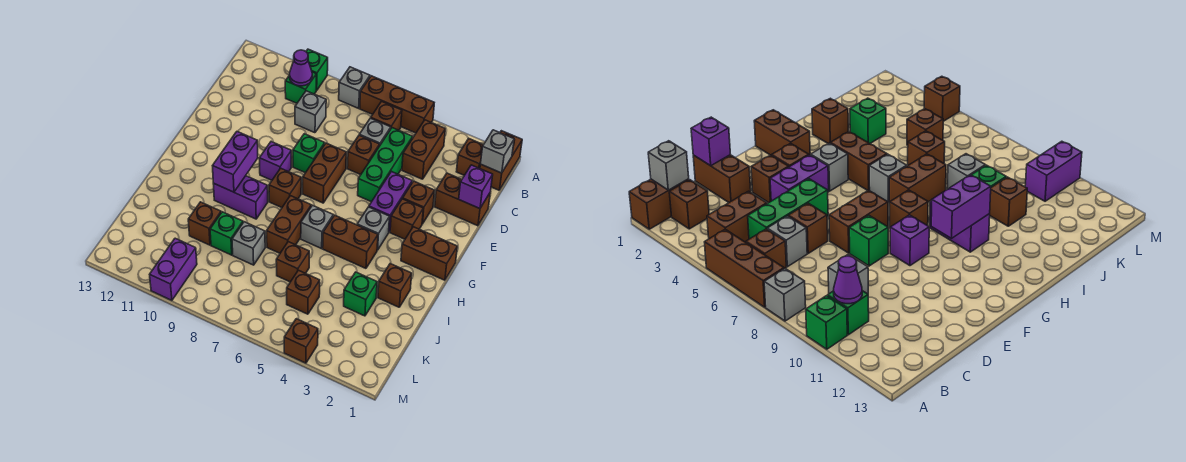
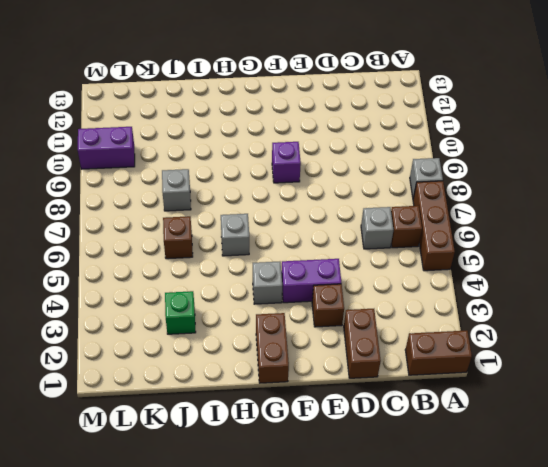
none -> green brick A10 level 1
none -> brown brick B2 level 1
none -> brown brick B4:C4 level 1
none -> green brick B10 level 1

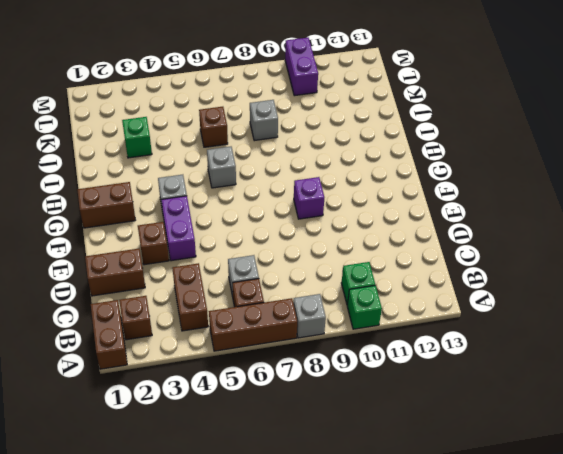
none -> green brick C5:E5 level 1
none -> grey brick C9 level 1
none -> brown brick D6 level 1
none -> brown brick E7:F7 level 1

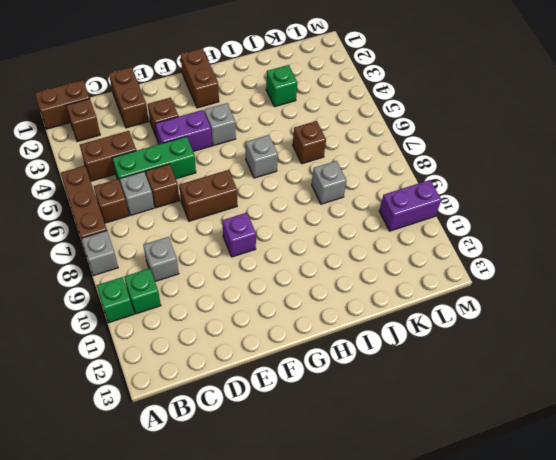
none -> green brick E8 level 1
none -> brown brick F3 level 1
none -> brown brick G8 level 1
none -> brown brick H4:H5 level 1

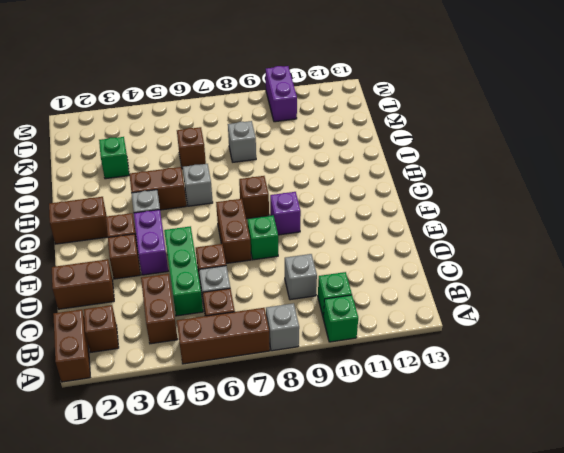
none -> brown brick H7:I7 level 1
none -> purple brick H9:H10 level 1
none -> brown brick I2 level 1
none -> green brick J9 level 1

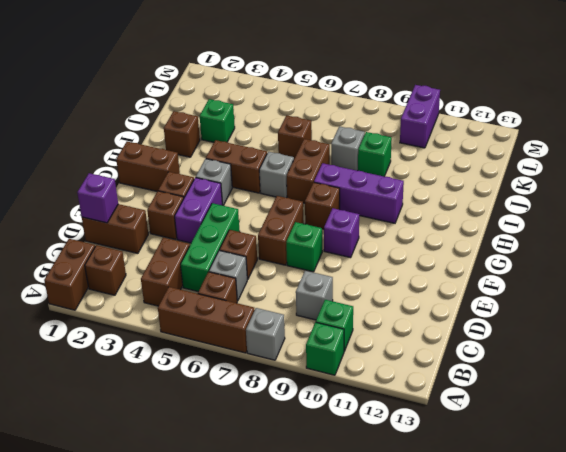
purple brick H8:H10 level 1 -> purple brick H9:H10 level 1
none -> brown brick J10 level 1
none -> brown brick K5 level 1
none -> brown brick M4 level 1
none -> grey brick B1 level 2

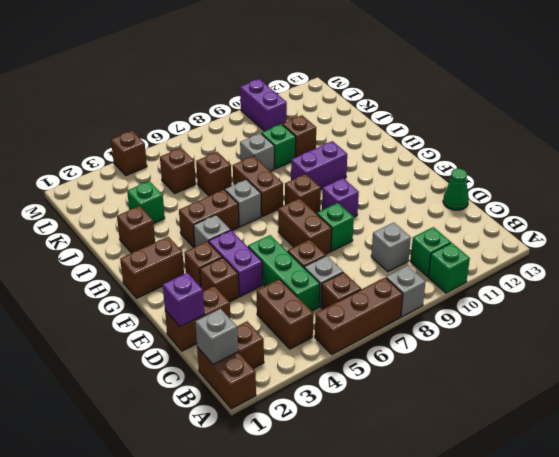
green cone D13 level 1 -> none
none -> purple cone B10 level 2
none -> purple brick G10:H10 level 2

